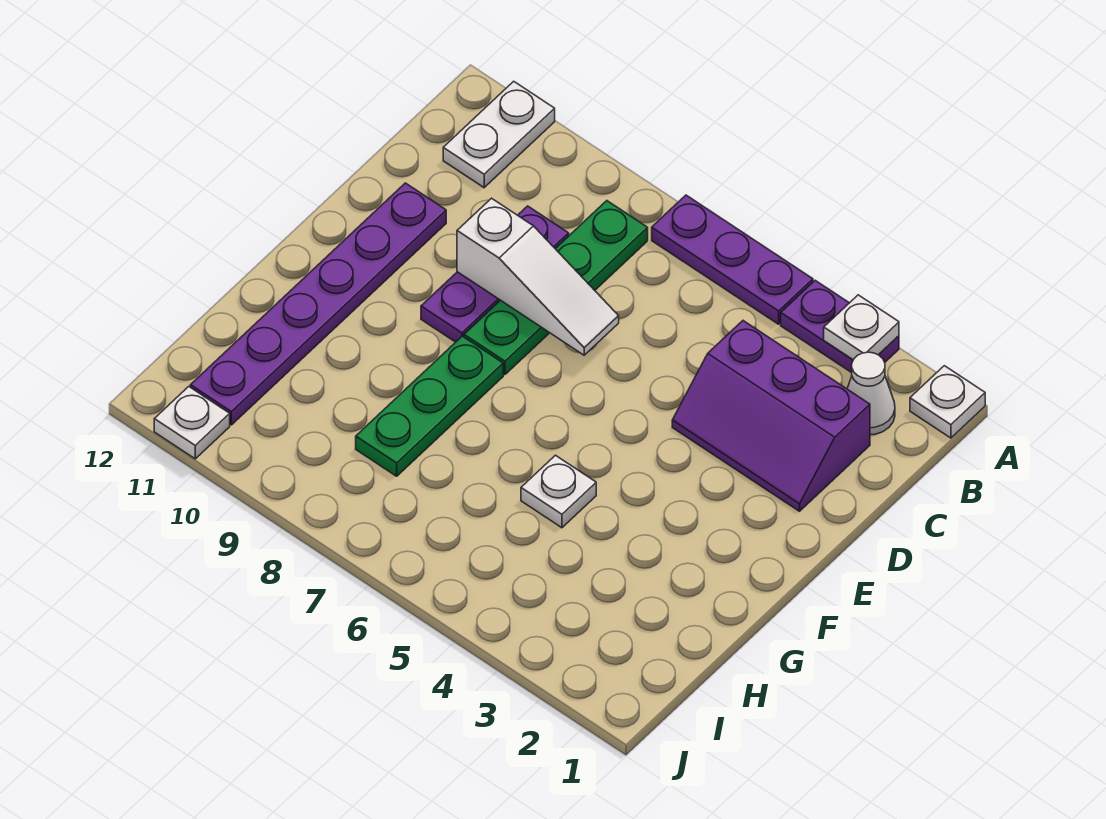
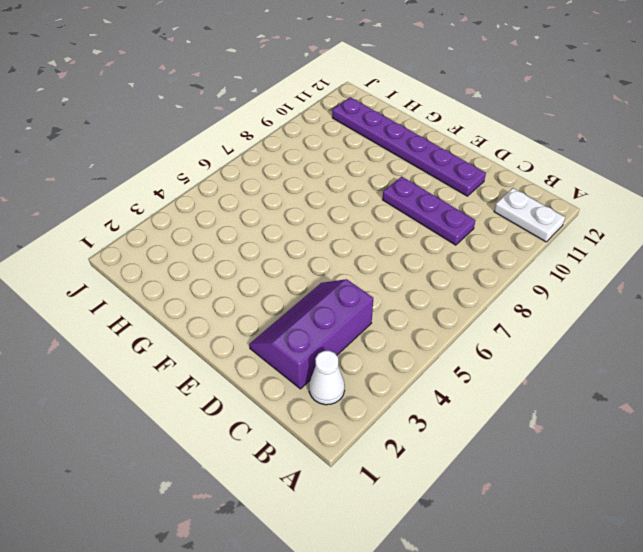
none -> white plate A1 level 1
none -> purple plate A3:A4 level 1
none -> purple plate A5:A7 level 1

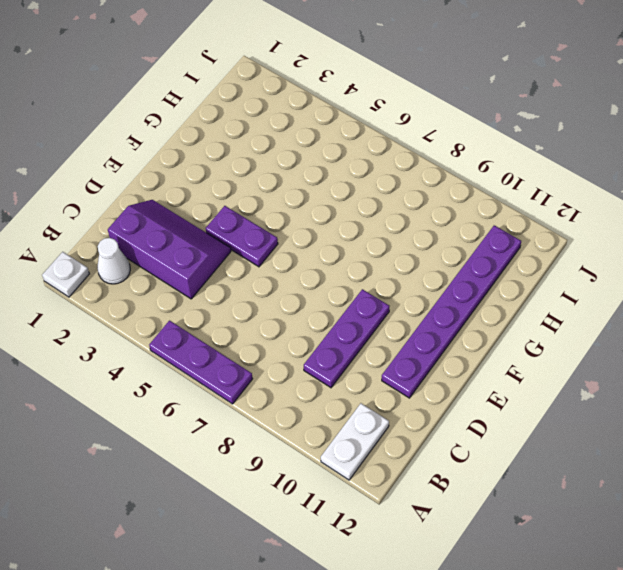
purple plate E4:E5 level 1 -> purple plate A3:A4 level 1
none -> green plate B8:E8 level 1
none -> green plate F8:H8 level 1
none -> white plate G5 level 1

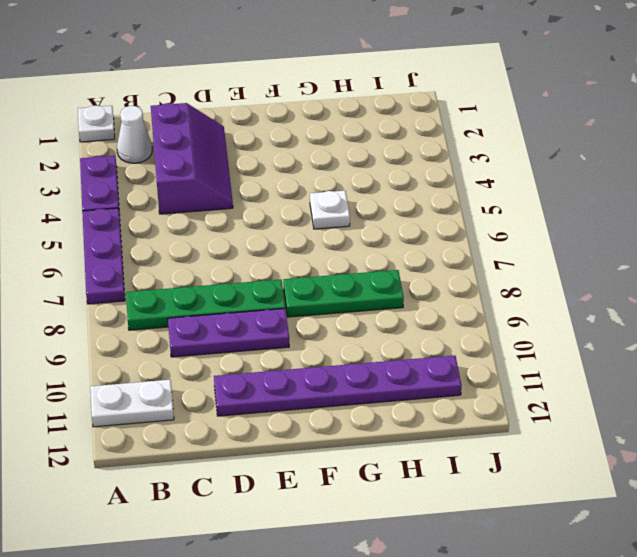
none -> white plate J11 level 1
none -> white plate A3 level 2
none -> white slope D7:D9 level 2 top 9

